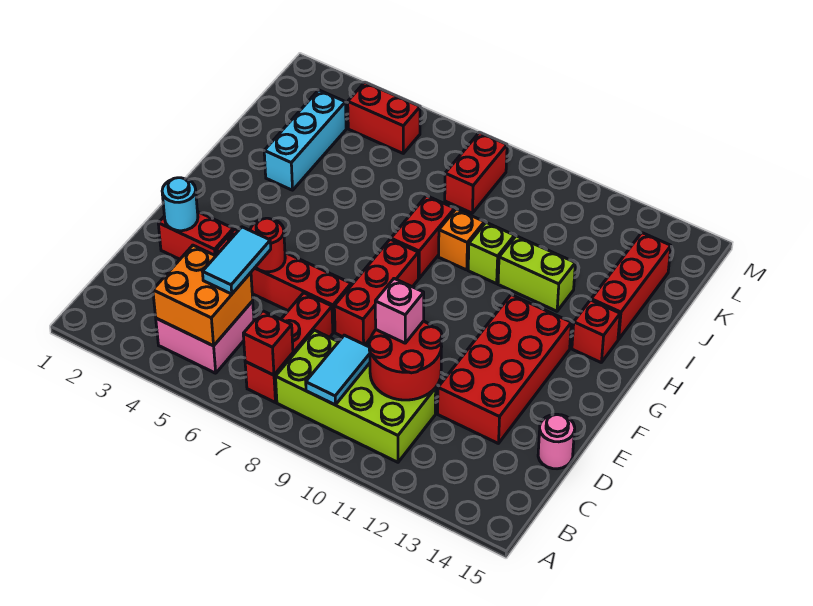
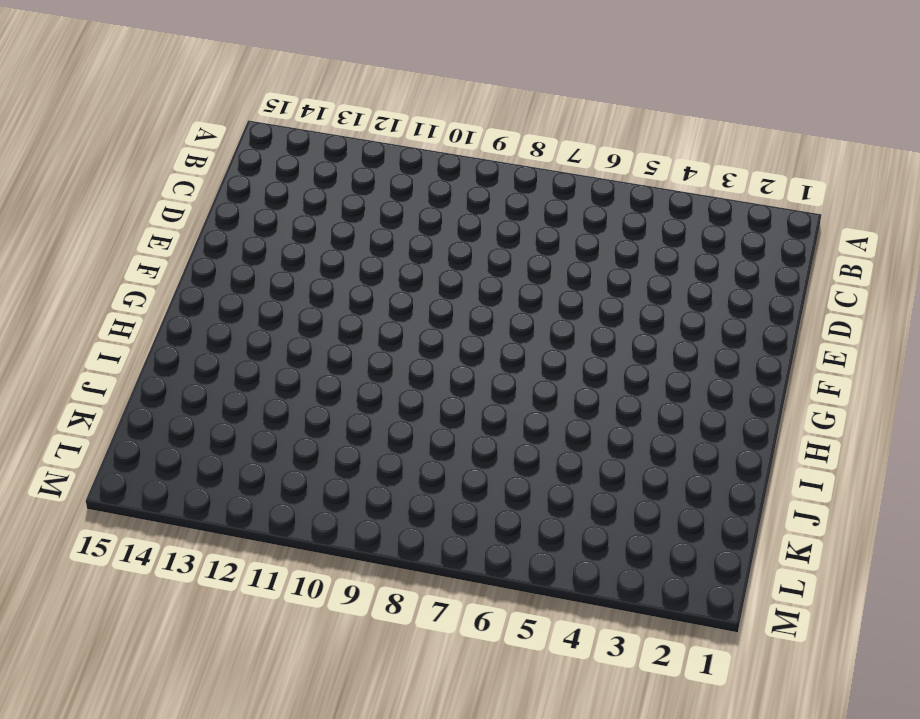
none -> pink brick B4:C5 level 1
none -> red brick B7:D7 level 1
none -> lime brick B8:C11 level 1

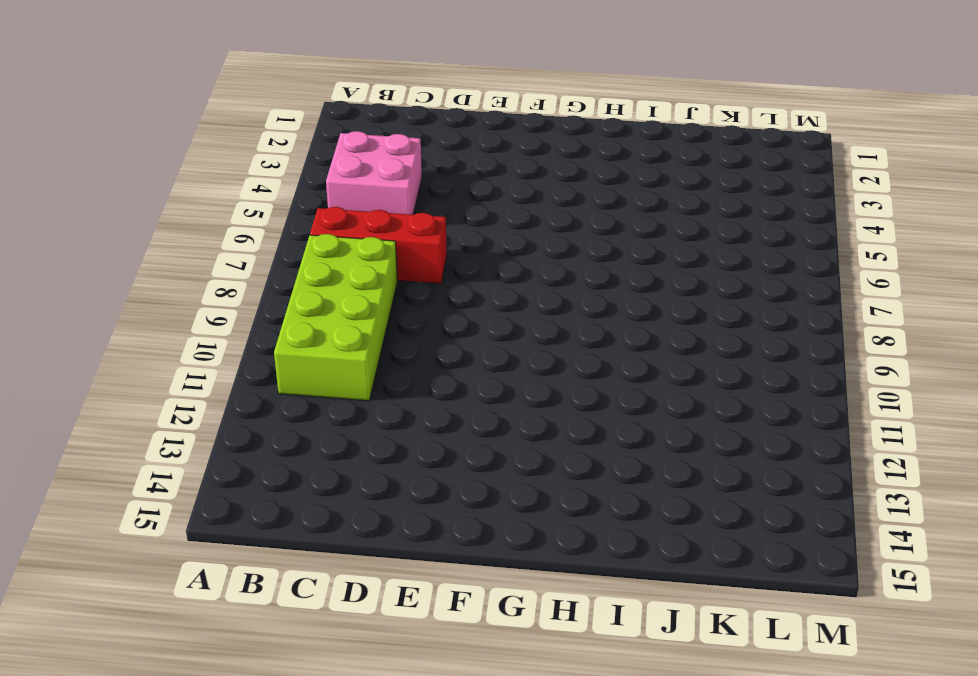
none -> red brick D12:G13 level 1
none -> pink round brick D15 level 1
none -> red brick E2:E3 level 1

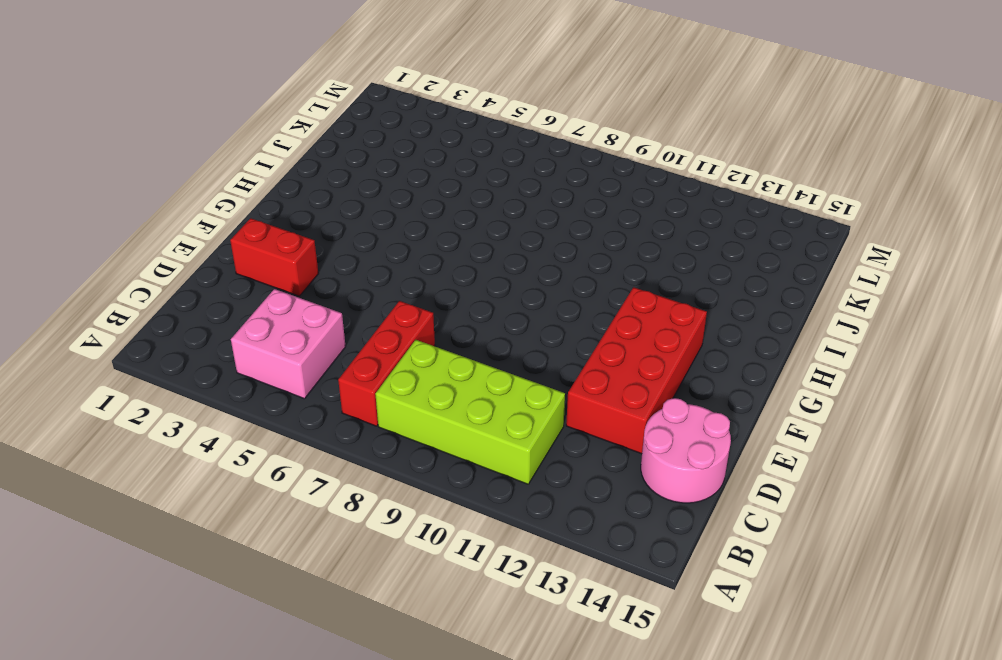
pink round brick C14:D15 level 1 -> pink round brick D15 level 1
none -> red brick E4:E7 level 1
none -> red brick E8:G8 level 1
none -> red brick H8:I8 level 1

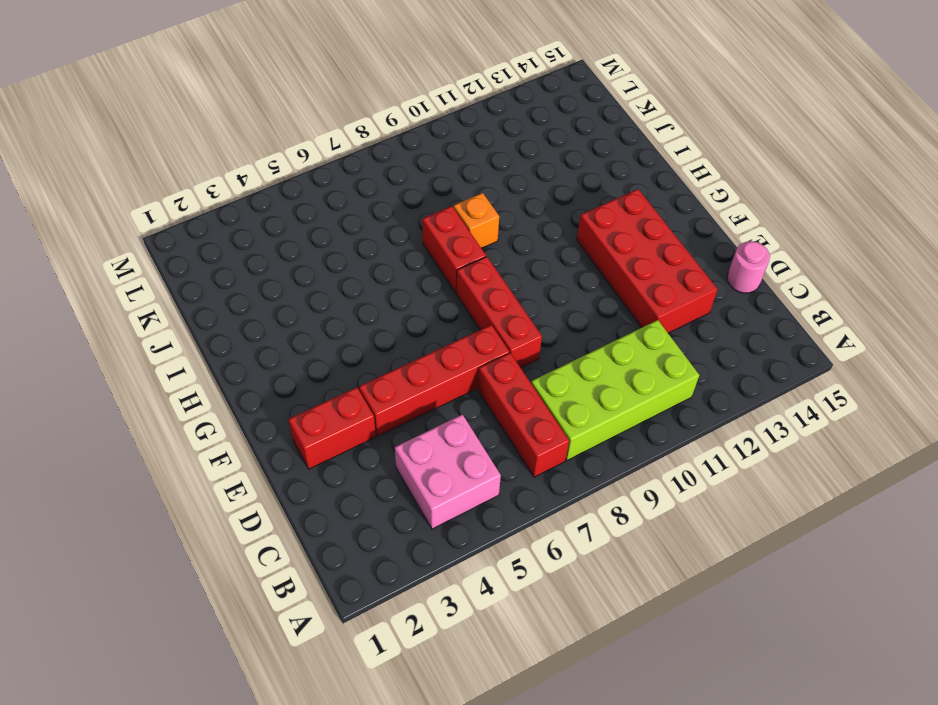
none -> red brick H14 level 1
none -> cyan brick I3:K3 level 1
none -> lime brick I10 level 1

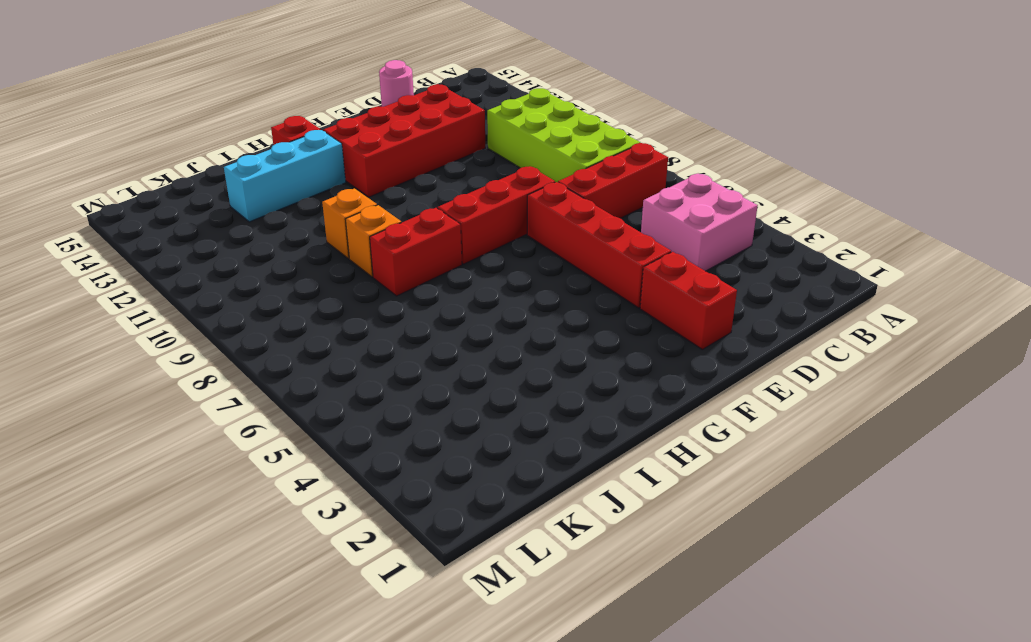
cyan brick H13:J13 level 1 -> cyan brick I3:K3 level 1
orange brick I10 level 1 -> lime brick I10 level 1
none -> lime brick I11:I12 level 1
none -> red brick I14:K14 level 1
none -> red brick K8:L8 level 1

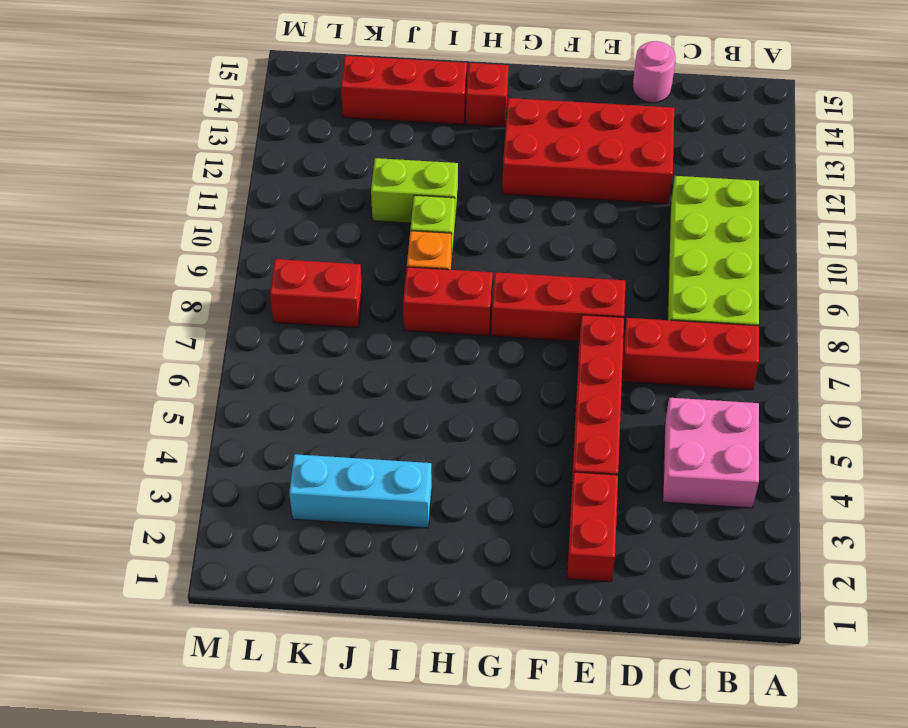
lime brick I11:J11 level 1 -> lime brick I11:I12 level 1
none -> red brick L4:L5 level 1
none -> orange brick B4:C5 level 2
none -> red brick B7 level 2

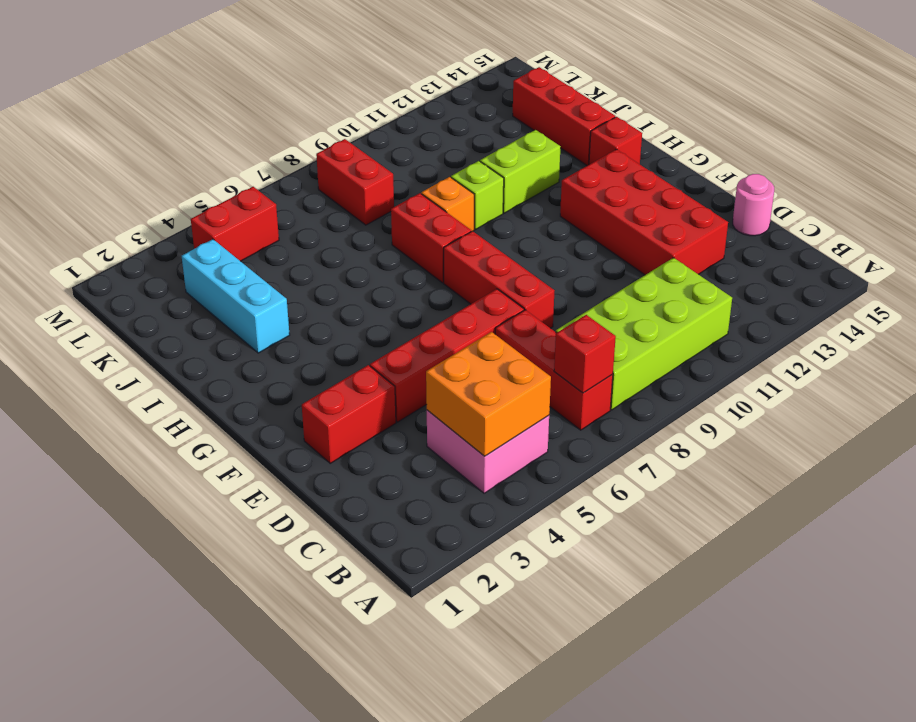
none -> cyan tile B9:C9 level 2
none -> red round brick C10:D11 level 2
none -> cyan round brick E2 level 2

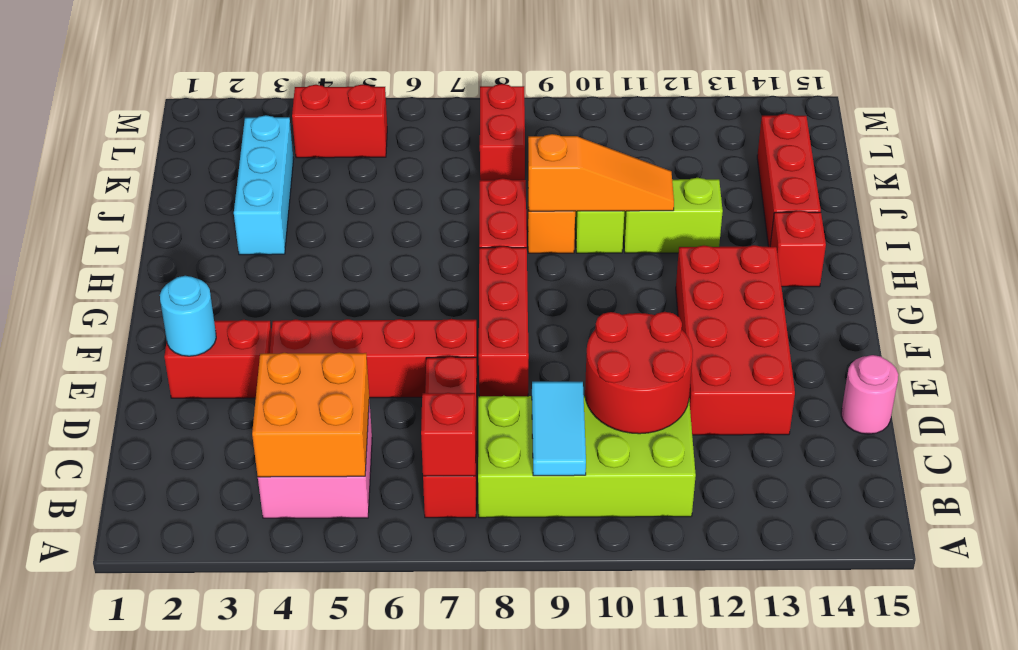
orange slope I9:I11 level 2 top 9 -> none
none -> red round brick E5 level 2
none -> cyan tile C5:D5 level 3
none -> pink brick D10 level 3

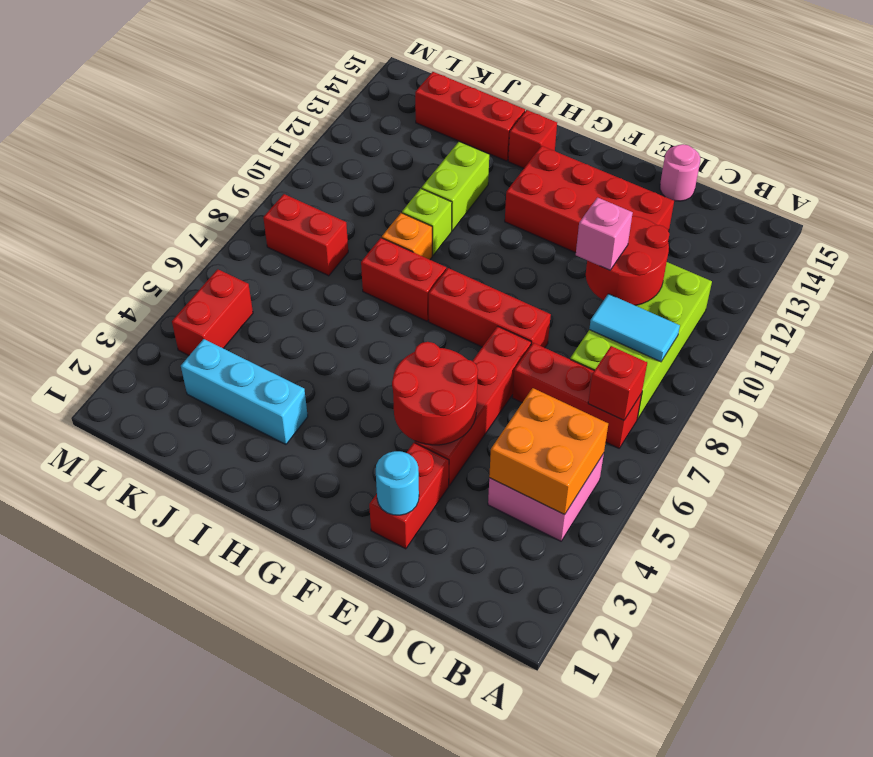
red round brick E4:F5 level 2 -> red round brick E5 level 2
none -> cyan tile C5:D5 level 3

